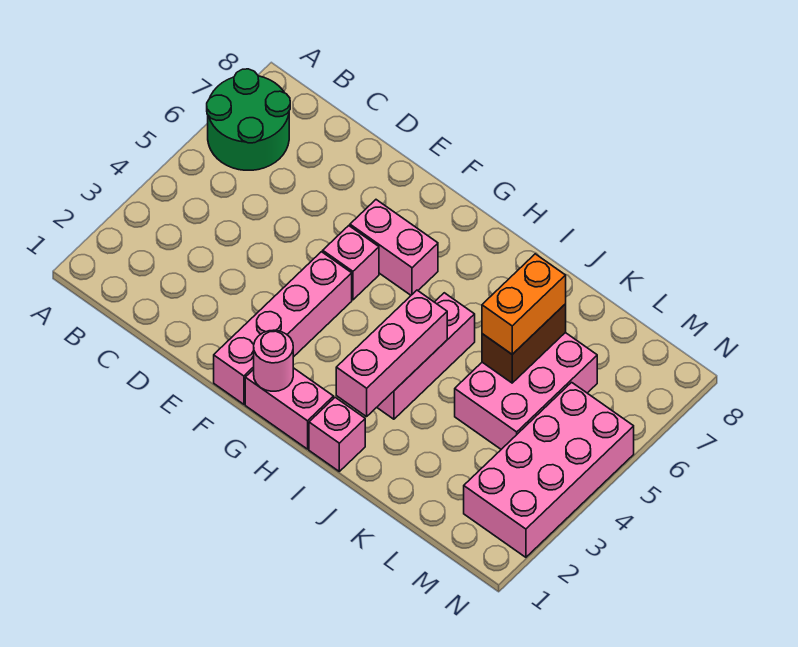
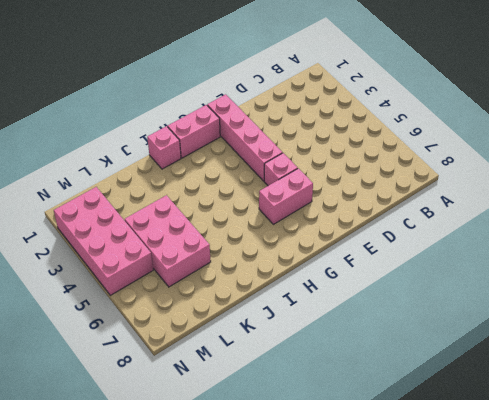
none -> green round brick A6:B7 level 1
none -> pink brick I3:I5 level 1
none -> pink round brick G1 level 2

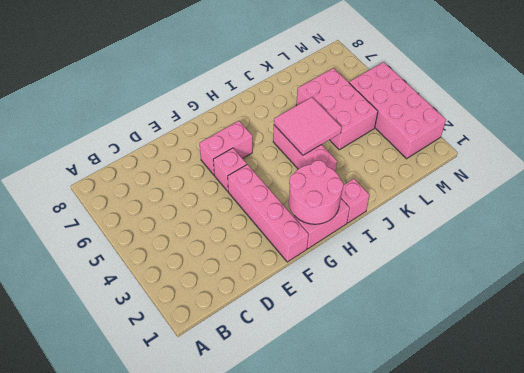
pink round brick G1:H2 level 2 -> pink round brick G1 level 2
pink tile I4:J5 level 2 -> pink brick I2:I4 level 2
none -> green round brick A6:B7 level 1
none -> brown brick K5:K6 level 2
none -> orange brick K5:K6 level 3

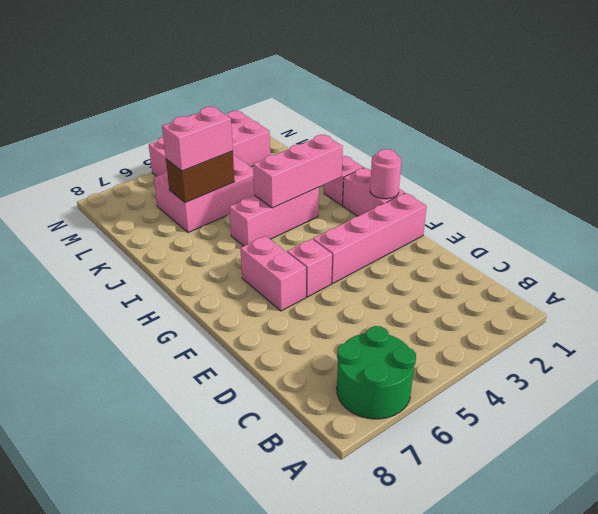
pink brick K5:K6 level 3 -> orange brick K5:K6 level 3

